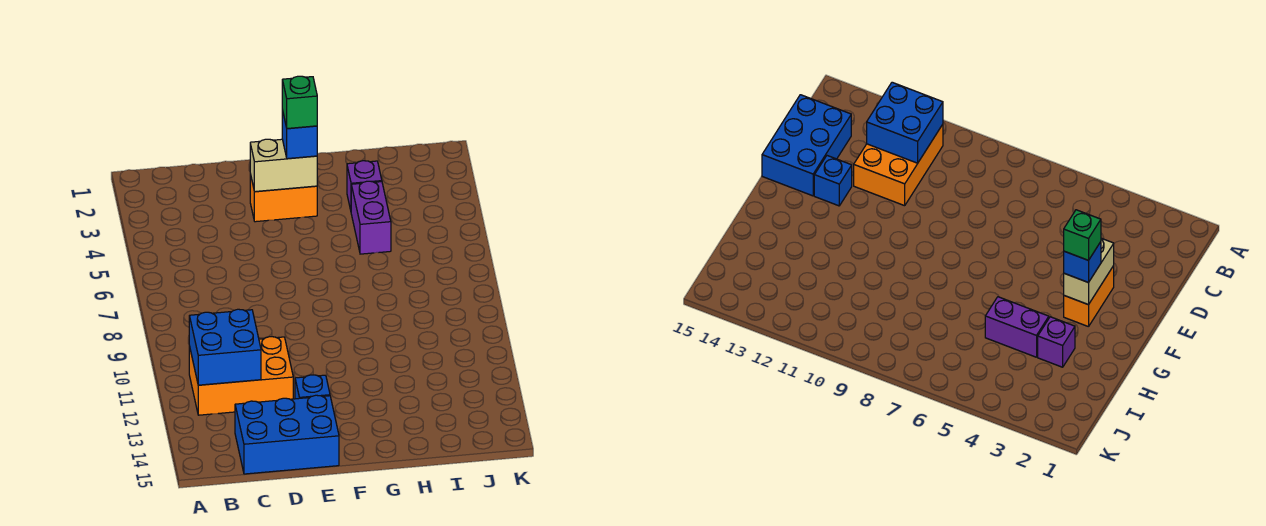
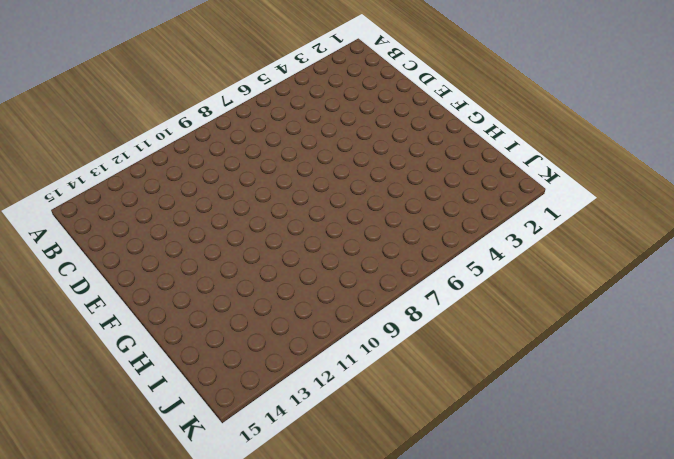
none -> orange brick B11:D12 level 1
none -> blue brick C14:E15 level 1

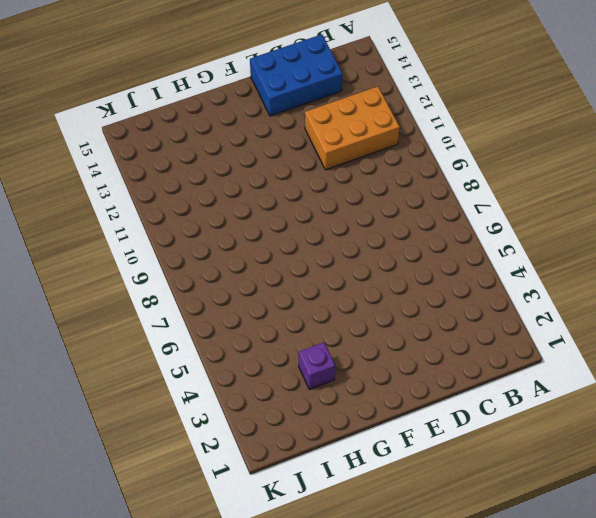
none -> orange brick E3:F3 level 1
none -> blue brick E13 level 1

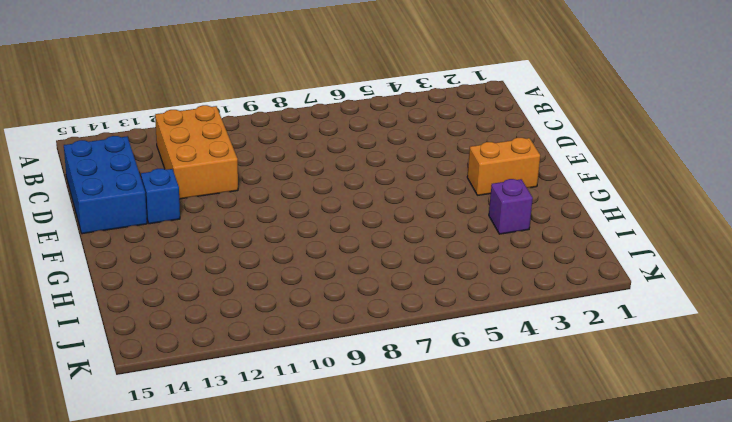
orange brick F2:F3 level 1 -> orange brick E3:F3 level 1
none -> purple brick H4:H5 level 1
none -> blue brick B11:C12 level 2

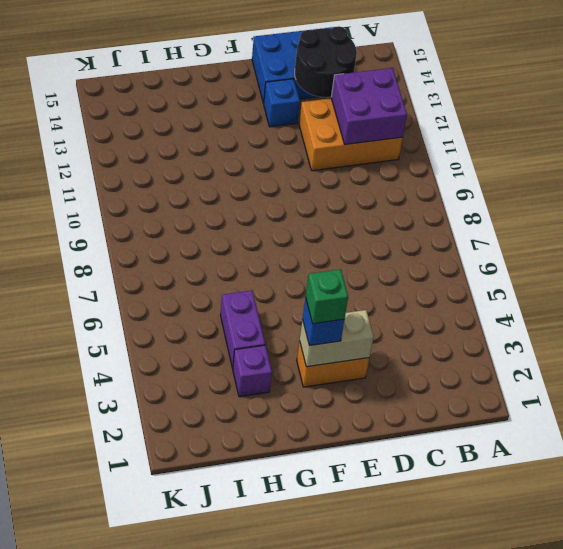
purple brick B11:C12 level 2 -> blue brick B11:C12 level 2
black round brick C13:D14 level 2 -> none

